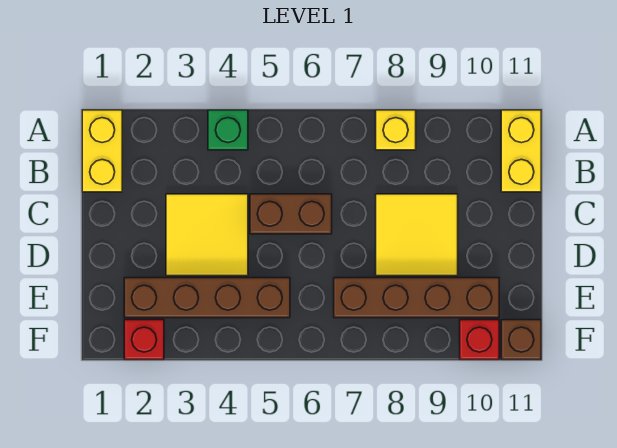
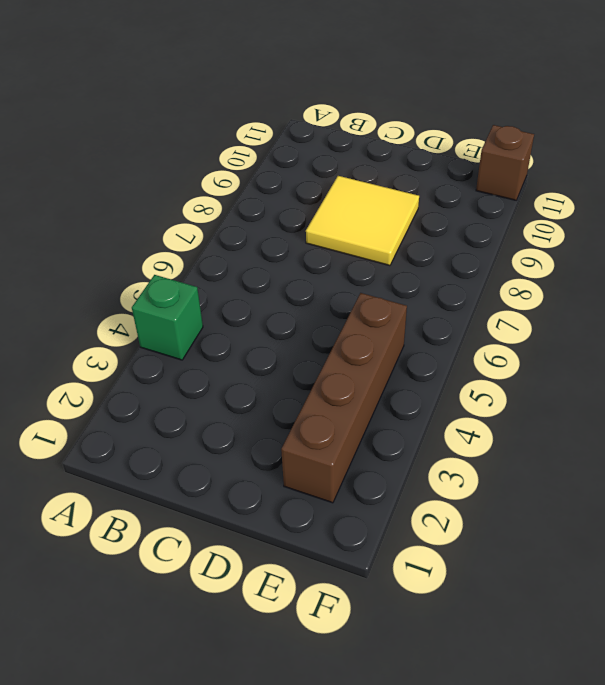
none -> yellow brick A1:B1 level 1
none -> yellow brick A8 level 1
none -> yellow brick A11:B11 level 1

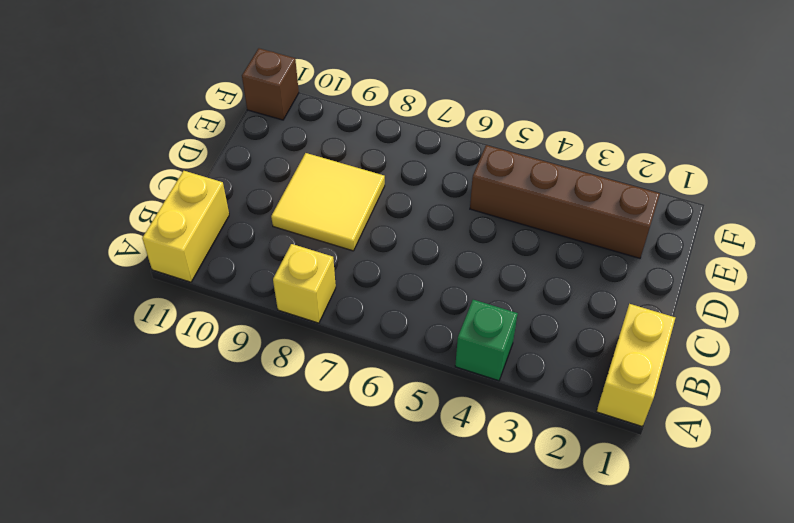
none -> yellow tile C3:D4 level 1
none -> brown brick C5:C6 level 1
none -> brown brick E7:E10 level 1

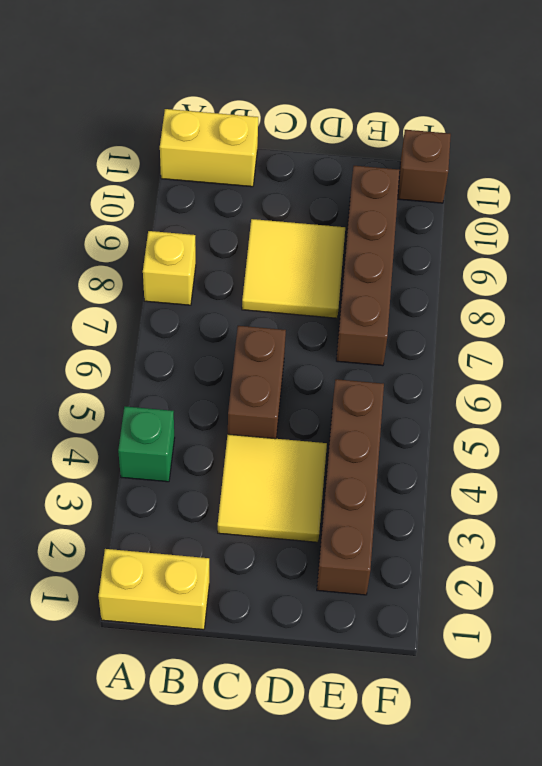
none -> red brick F2 level 1
none -> red brick F10 level 1

